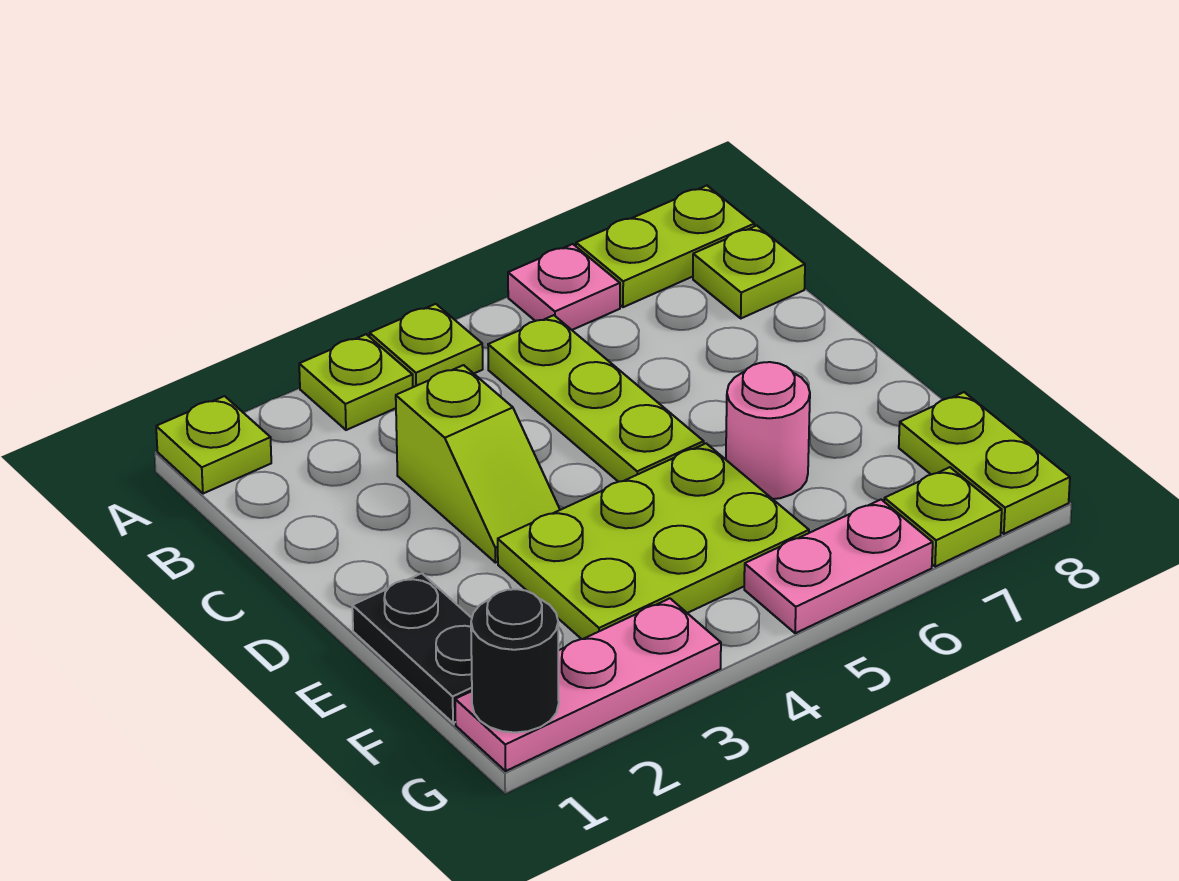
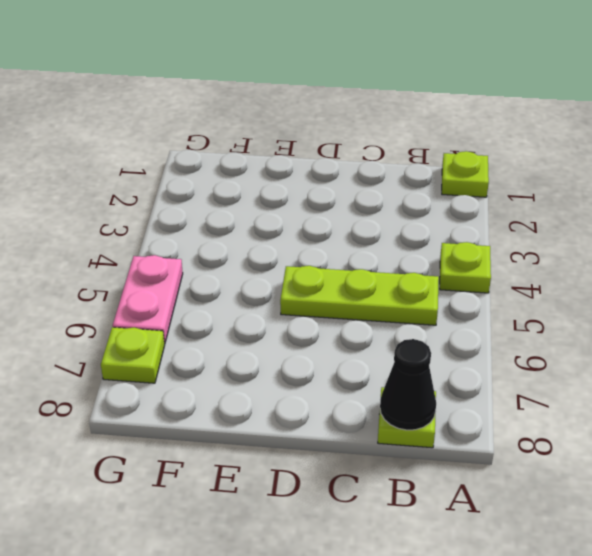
black cone B8 level 2 -> none
none -> lime plate A3 level 1
none -> pink plate A6 level 1
none -> lime plate A7:A8 level 1

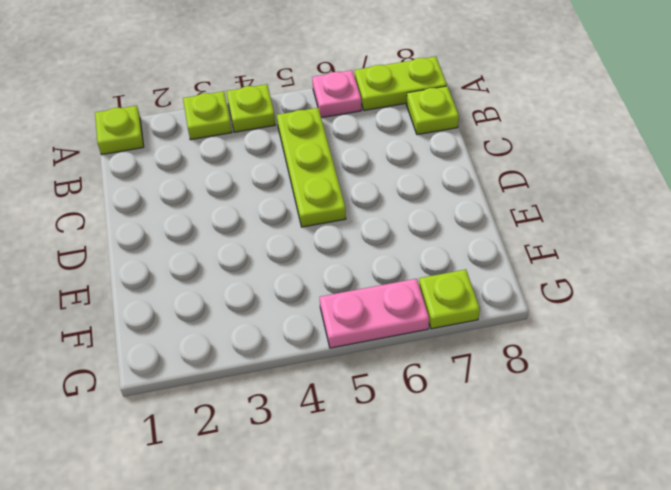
none -> lime slope C3:D3 level 1 top C
none -> black plate E1:F1 level 1
none -> lime plate E3:F5 level 1

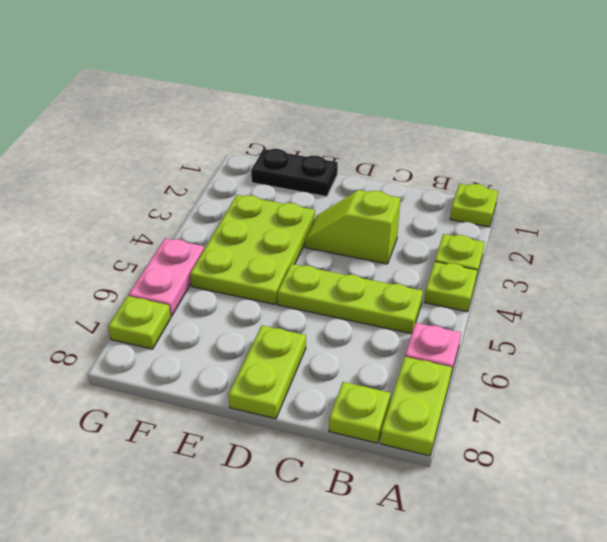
lime plate D7:D8 level 1 -> lime plate F8:G8 level 1
none -> pink round brick E6 level 1
none -> pink plate G1:G3 level 1
none -> black round brick G1 level 2

